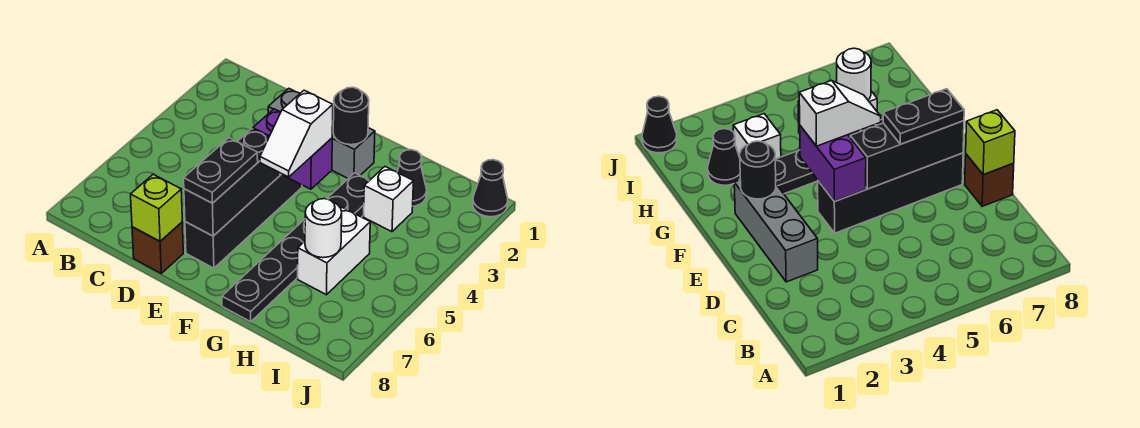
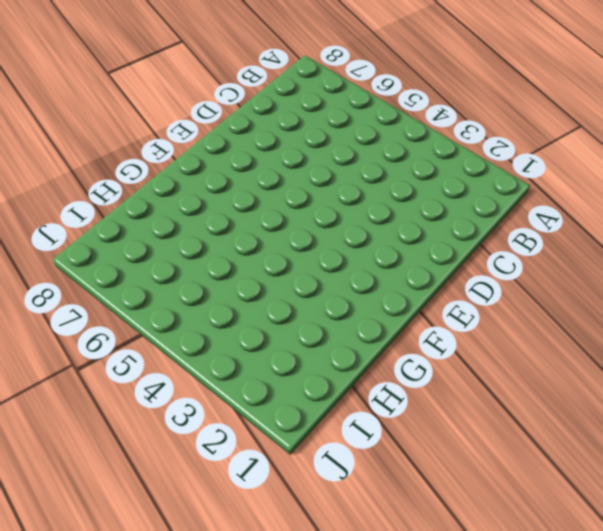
none -> grey brick D2:F2 level 1
none -> brown brick D8 level 1
none -> black brick E4:E7 level 1

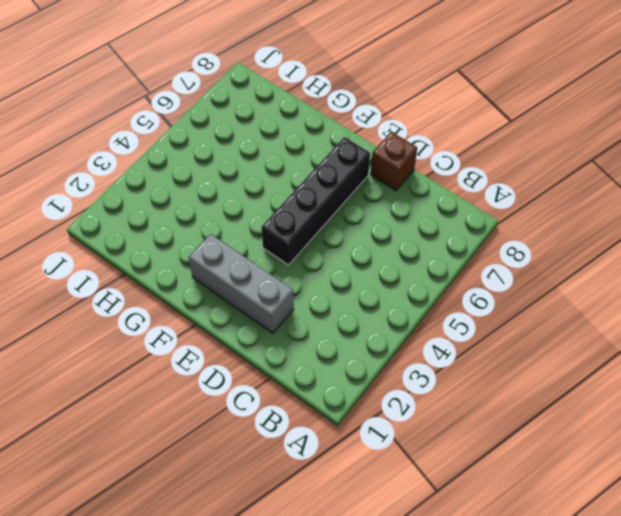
none -> black plate G3:G8 level 1
none -> black cone H2 level 1
none -> white brick H3 level 1

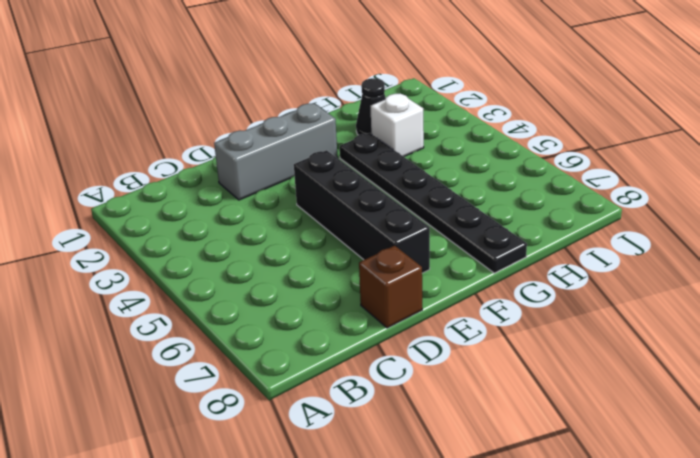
none -> white brick H5:H6 level 1
none -> black cone J1 level 1
none -> lime brick D8 level 2

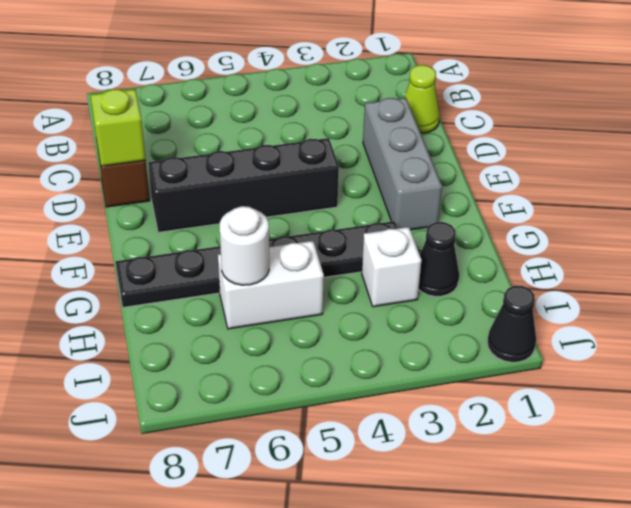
lime cone C1 level 1 -> none
none -> purple brick E4:F4 level 2
none -> black brick E5:E7 level 2
none -> black round brick F2 level 2

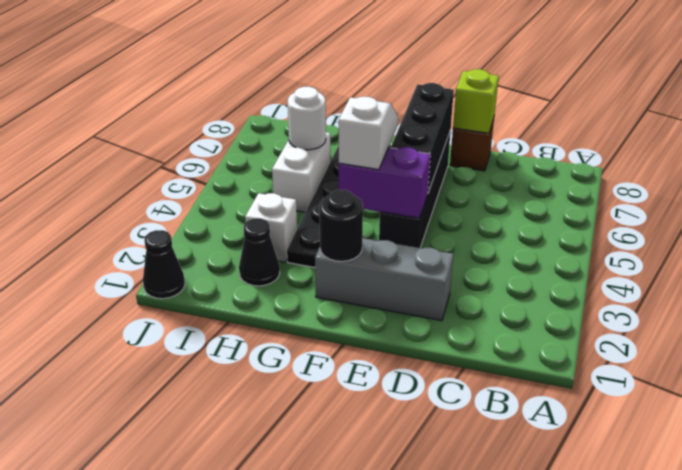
none -> black plate E6:E7 level 3

